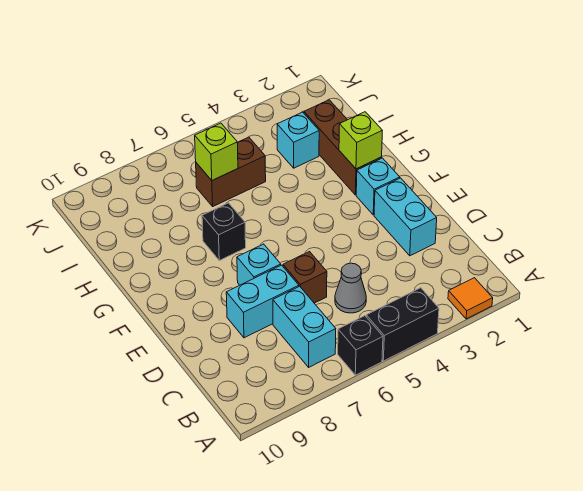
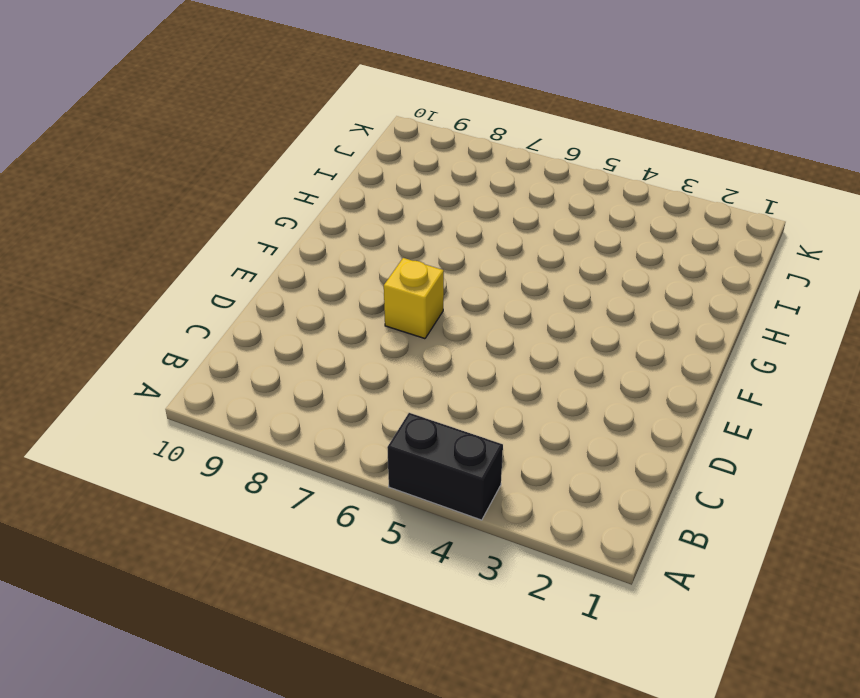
yellow brick E7 level 1 -> cyan brick E7 level 1
none -> orange tile A2 level 1
none -> black brick A6 level 1
none -> cyan brick B7:C7 level 1

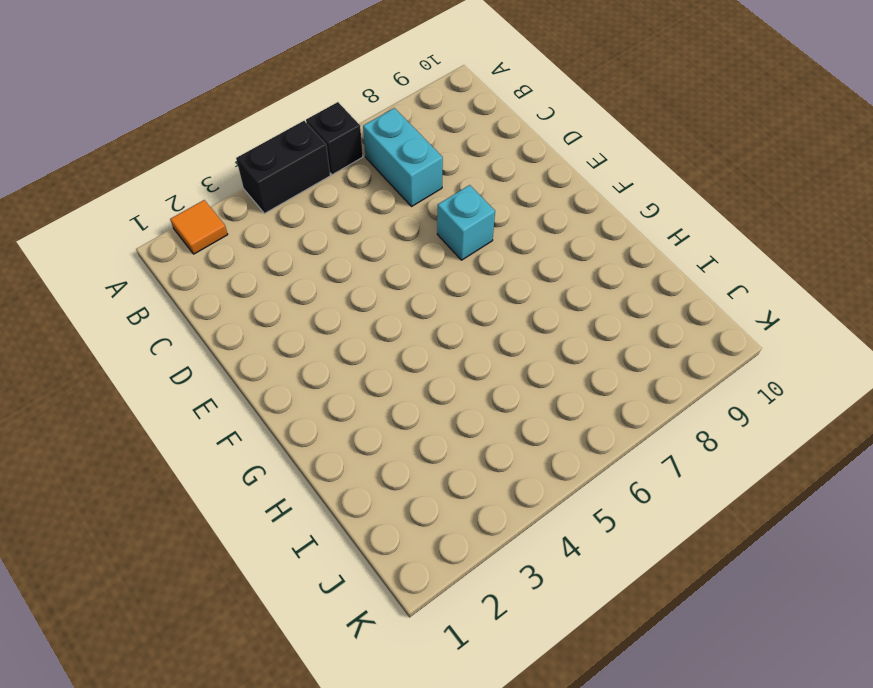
none -> grey cone C5 level 1
none -> cyan brick D2:E2 level 1
none -> brown brick D6 level 1

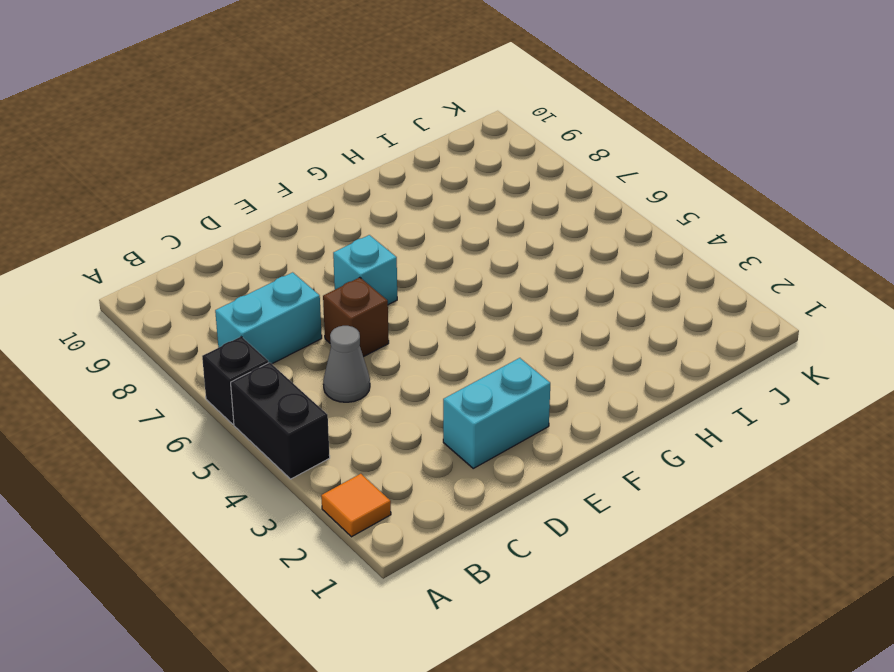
none -> cyan brick D7:D8 level 1
none -> cyan brick F2 level 1
none -> brown brick G2:I2 level 1

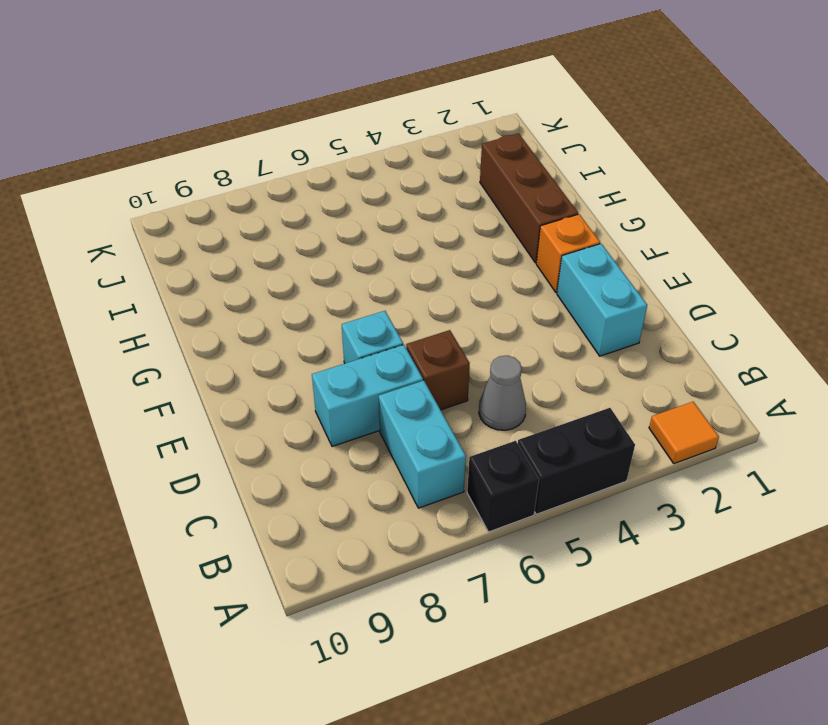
orange brick F2 level 1 -> cyan brick F2 level 1
none -> black brick G7 level 1
none -> cyan brick I3 level 1
none -> brown brick I5:I6 level 1

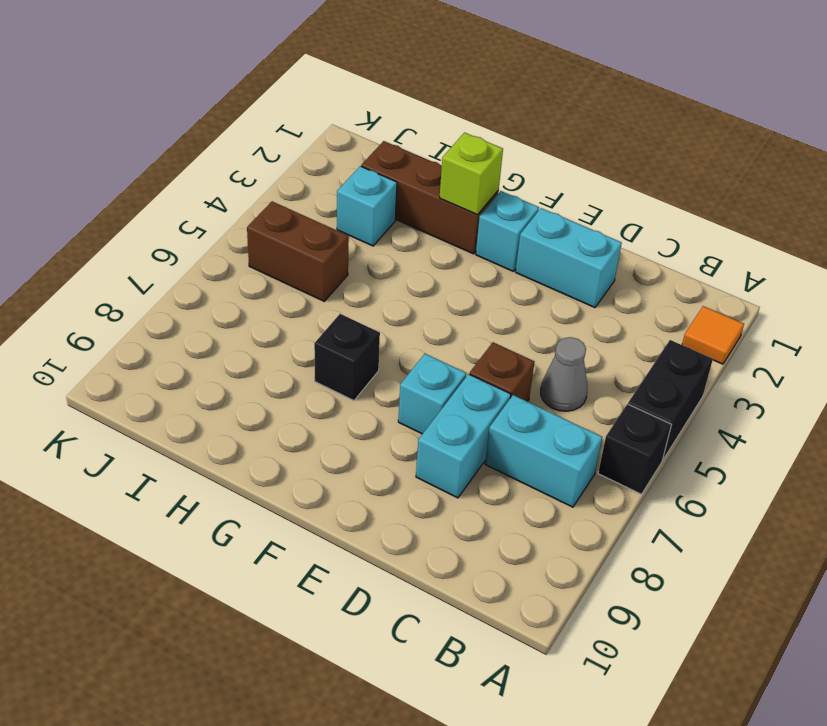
brown brick I5:J5 level 1 -> brown brick I5:I6 level 1
none -> lime brick I6 level 2

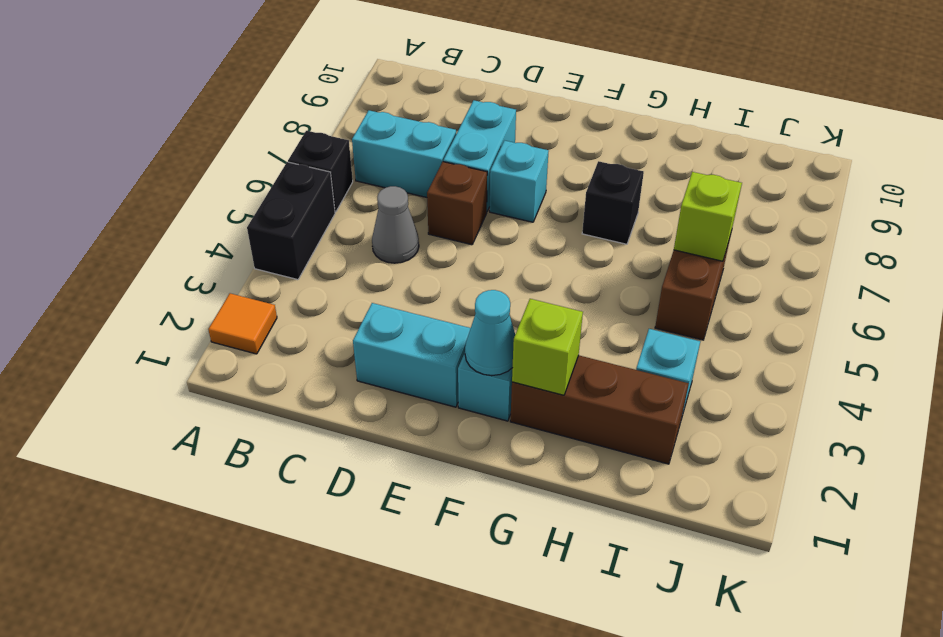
cyan cone F2 level 2 -> none

